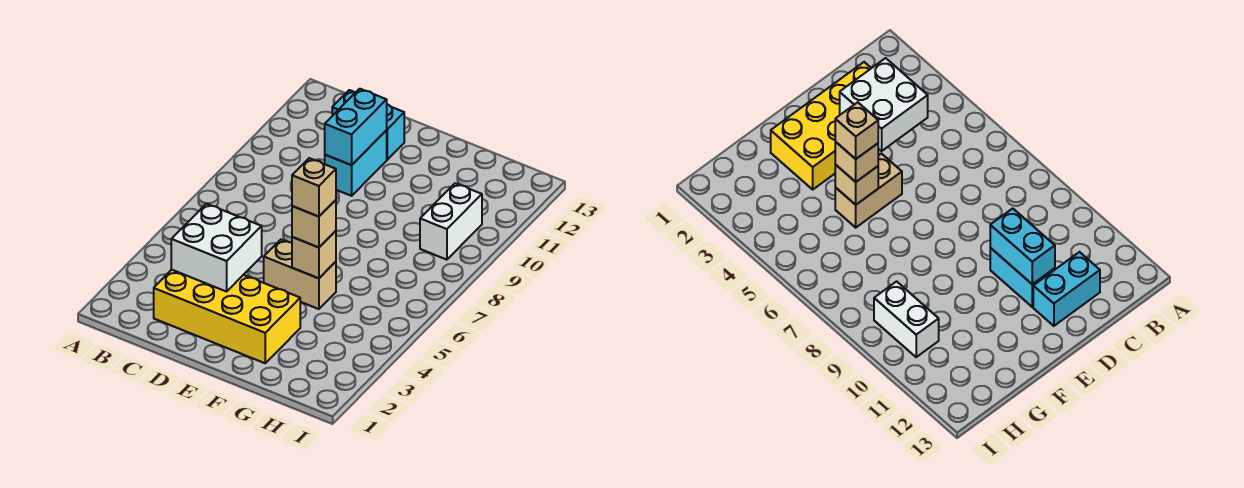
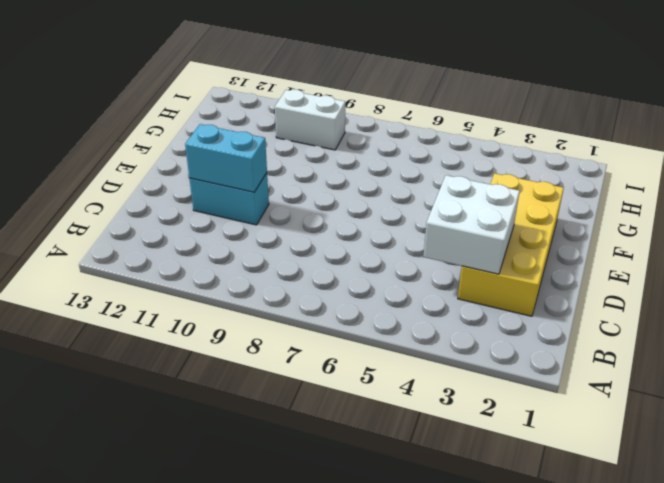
none -> cyan brick C12:D12 level 1
none -> tan brick E5:F5 level 1

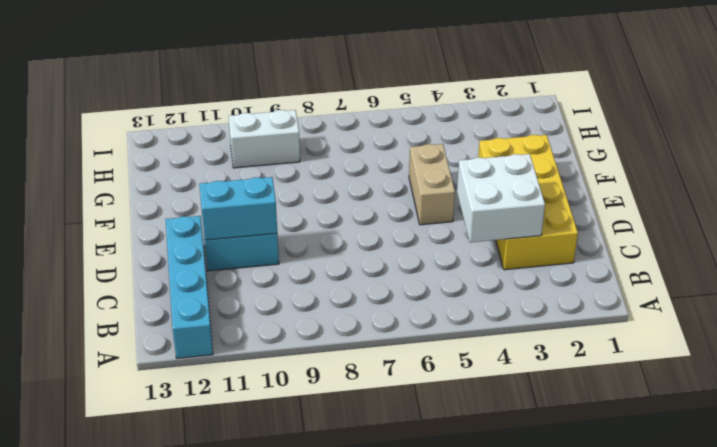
cyan brick A12:D12 level 1 -> cyan brick C12:D12 level 1
none -> tan brick F5 level 2
none -> tan brick F5 level 3

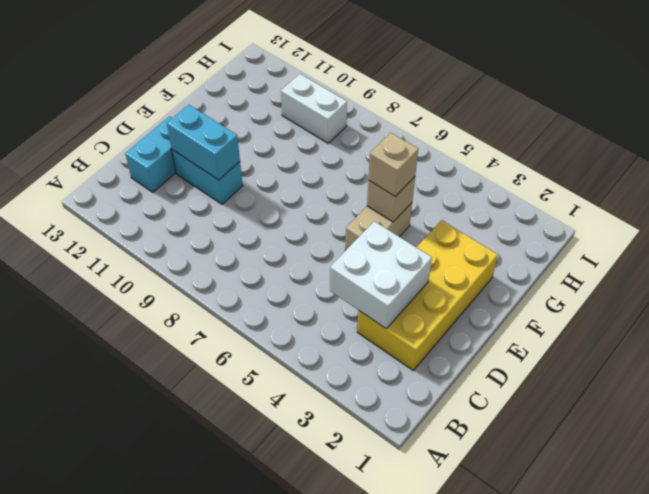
none -> tan brick F5 level 4

